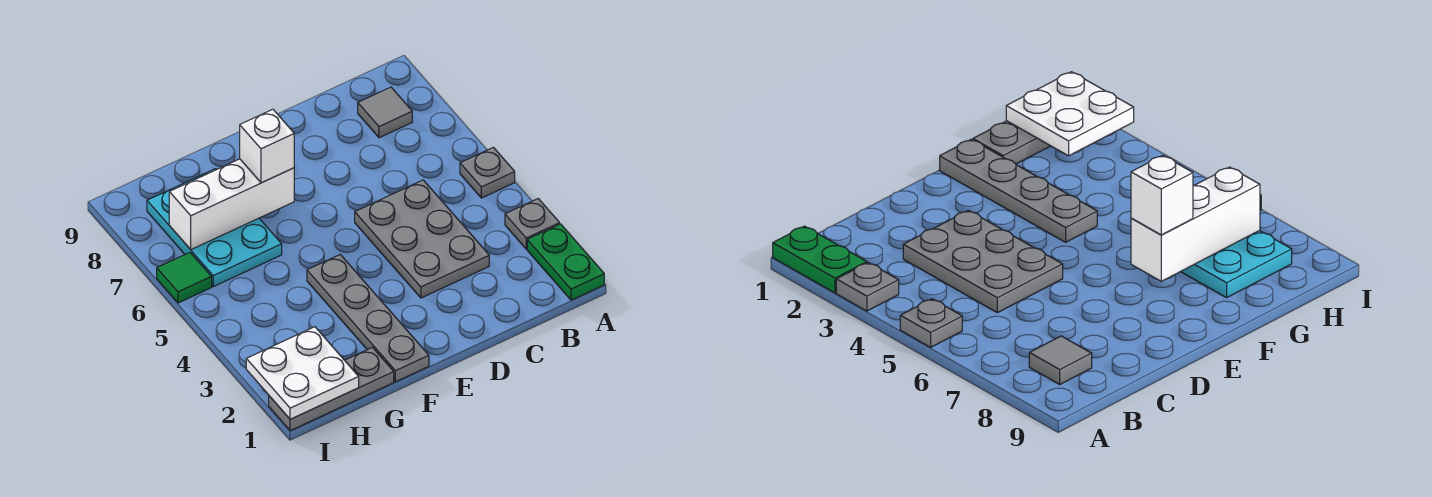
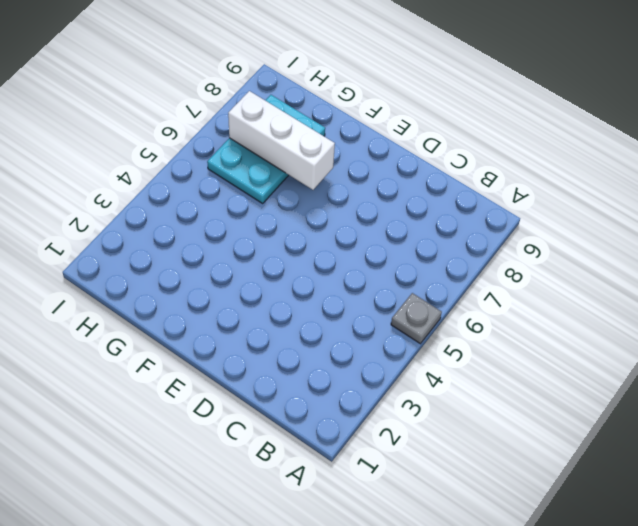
none -> green plate A1:A2 level 1
none -> grey plate A3 level 1
none -> grey tile B8 level 1

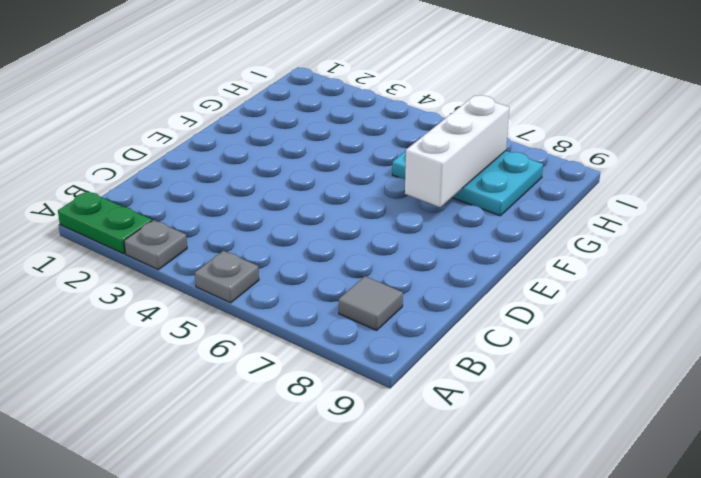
none -> grey plate C3:D5 level 1
none -> grey plate F1:F4 level 1
none -> grey plate G1:I1 level 1

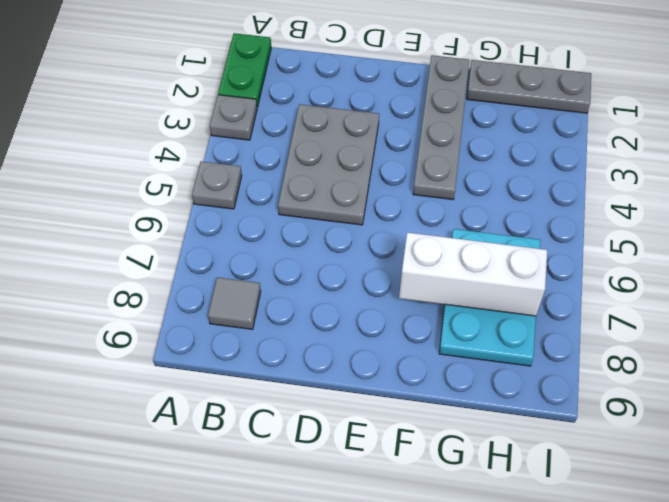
none -> green tile I6 level 1
none -> white plate H1:I2 level 2
none -> white brick F7 level 3

